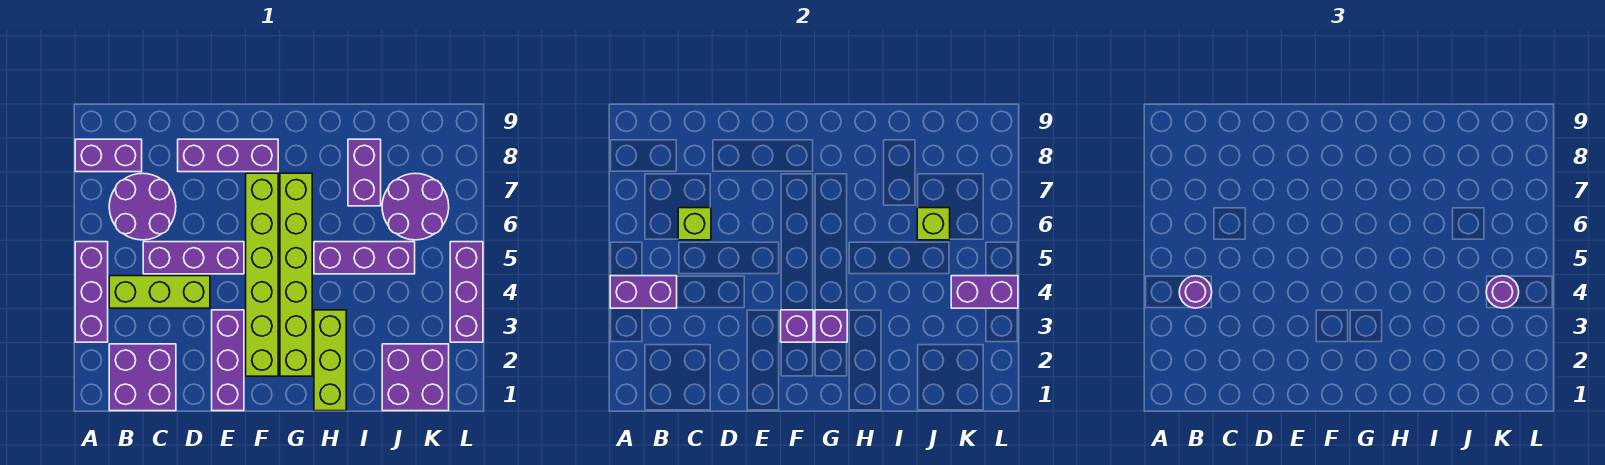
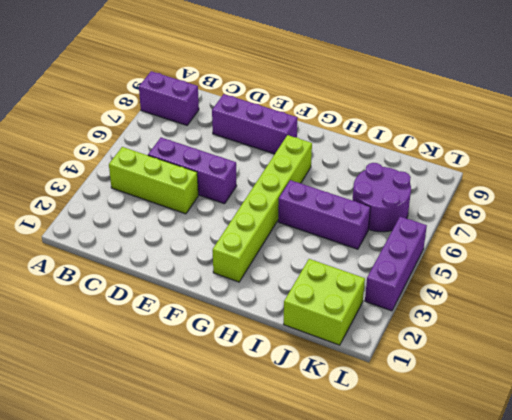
lime brick J1:K2 level 1 -> purple brick J1:K2 level 1
none -> purple brick A3:A5 level 1
none -> purple brick B1:C2 level 1
none -> purple round brick B6:C7 level 1

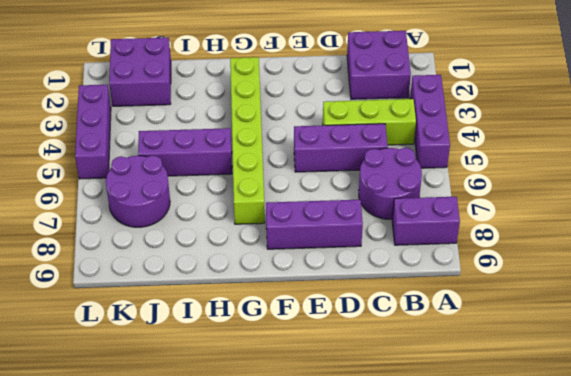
none -> purple brick E1:E3 level 1
none -> lime brick F2:F7 level 1
none -> lime brick H1:H3 level 1

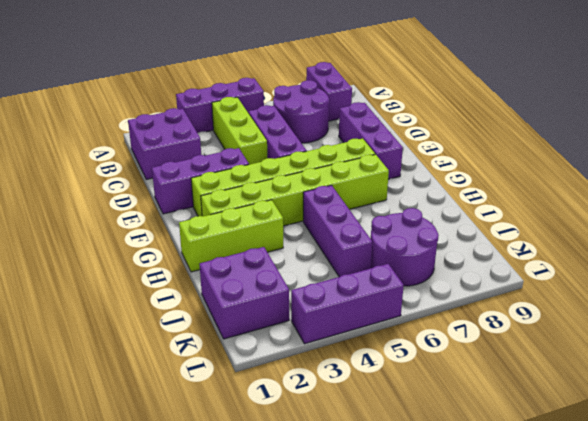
none -> purple brick I7:I8 level 1
none -> purple brick A4:B4 level 2
none -> lime brick C6 level 2

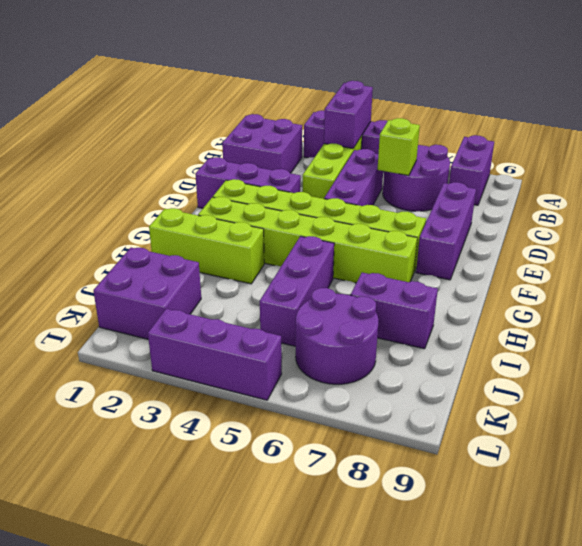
none -> purple brick F3 level 2
none -> purple brick G3 level 2
none -> lime brick J6 level 2

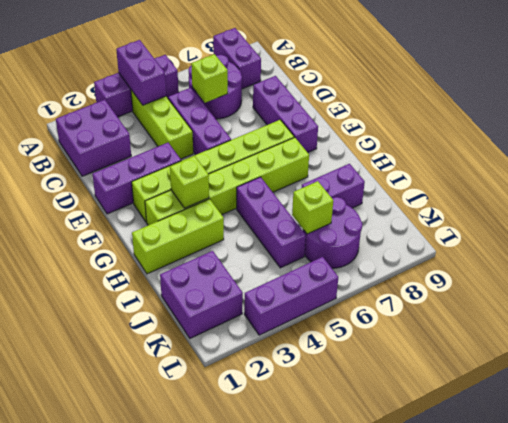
lime brick G3 level 2 -> purple brick G3 level 2
none -> purple brick F3 level 2
none -> purple brick K4:L4 level 2
none -> purple round brick B4 level 3

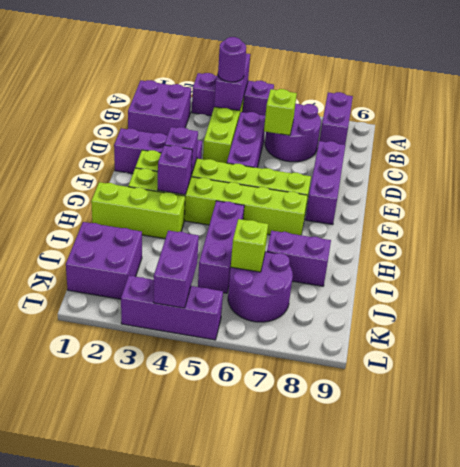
none -> purple round brick K4 level 3

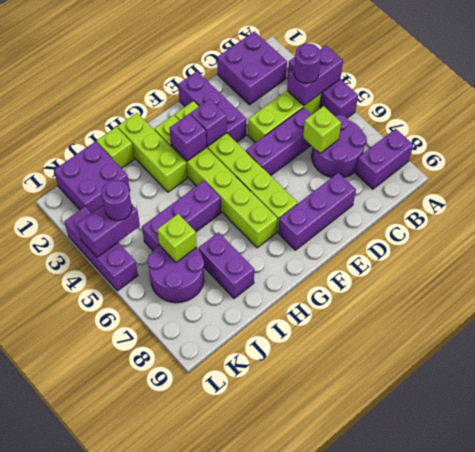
lime brick I1 level 1 -> none

